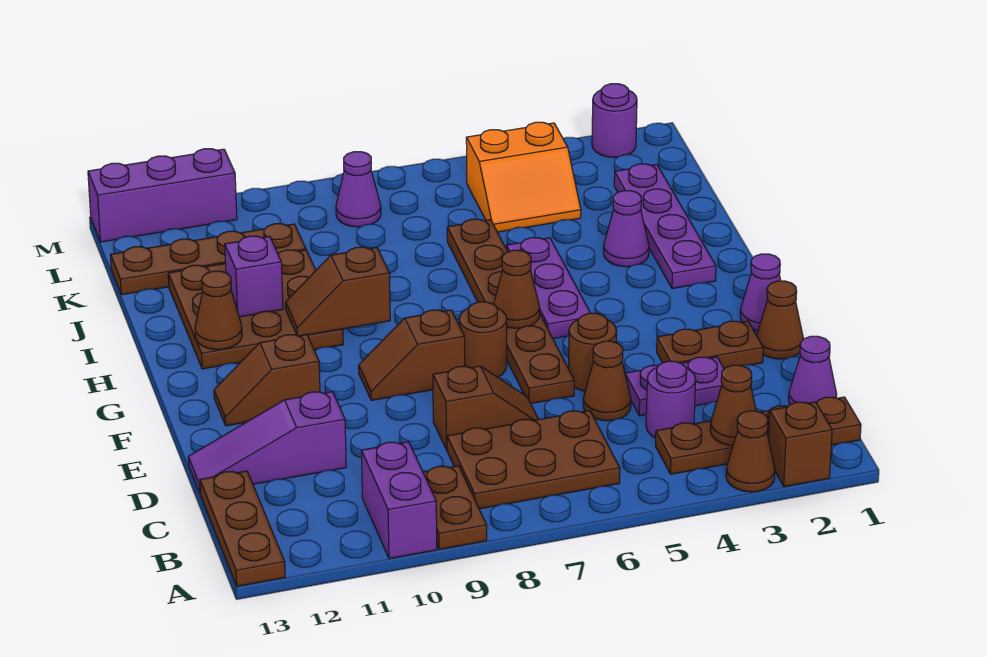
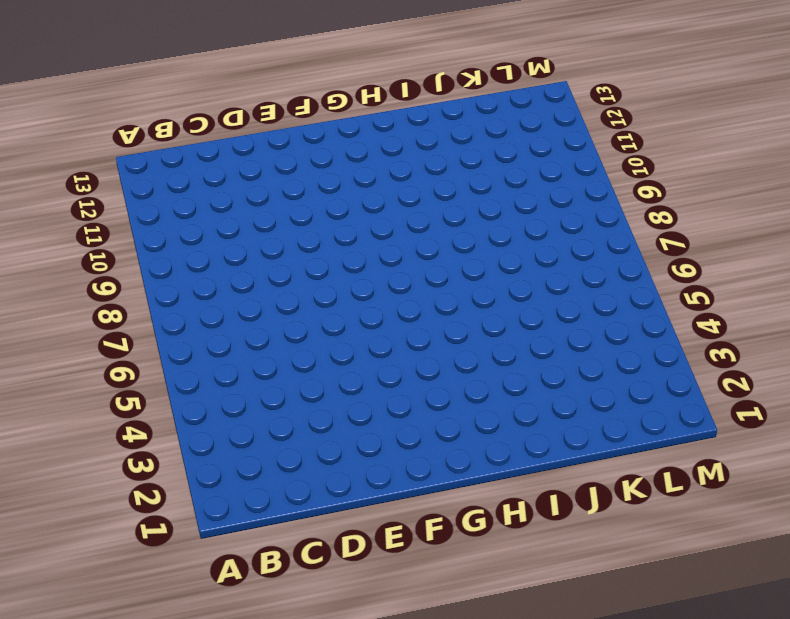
none -> brown brick A2 level 1
none -> brown cone A3 level 1
none -> brown plate A9:B9 level 1
none -> purple brick A10:B10 level 1

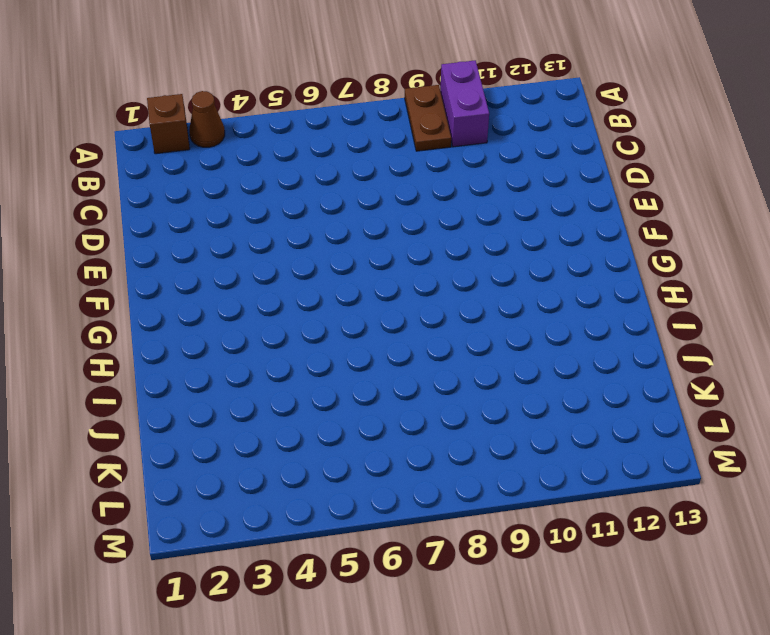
none -> brown plate A13:C13 level 1
none -> brown plate B1:B4 level 1
none -> brown plate B6:C8 level 1
none -> purple cone C1 level 1

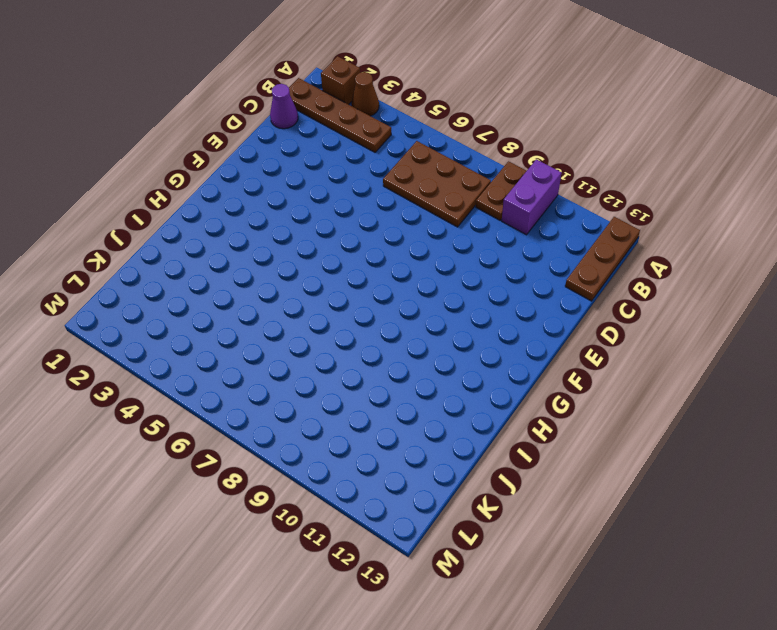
none -> purple round brick C4 level 1
none -> purple plate D3:D4 level 1
none -> brown cone D5 level 1
none -> brown slope D7:D8 level 1 top 8

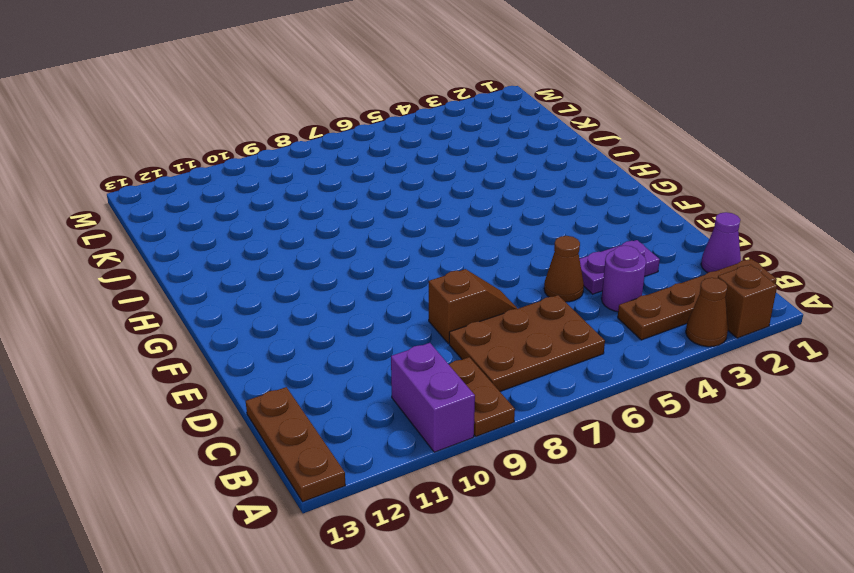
none -> purple slope D11:D13 level 1 top 11
none -> brown cone E1 level 1
none -> brown plate E2:E3 level 1
none -> brown round brick E5 level 1

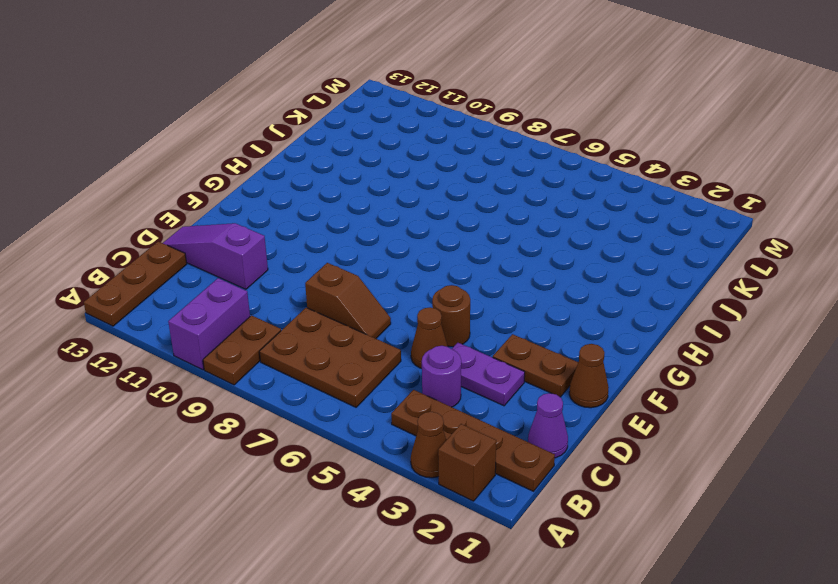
none -> brown plate E6:J6 level 1
none -> purple cone F1 level 1
none -> brown round brick F7 level 1
none -> brown slope F8:F9 level 1 top 8

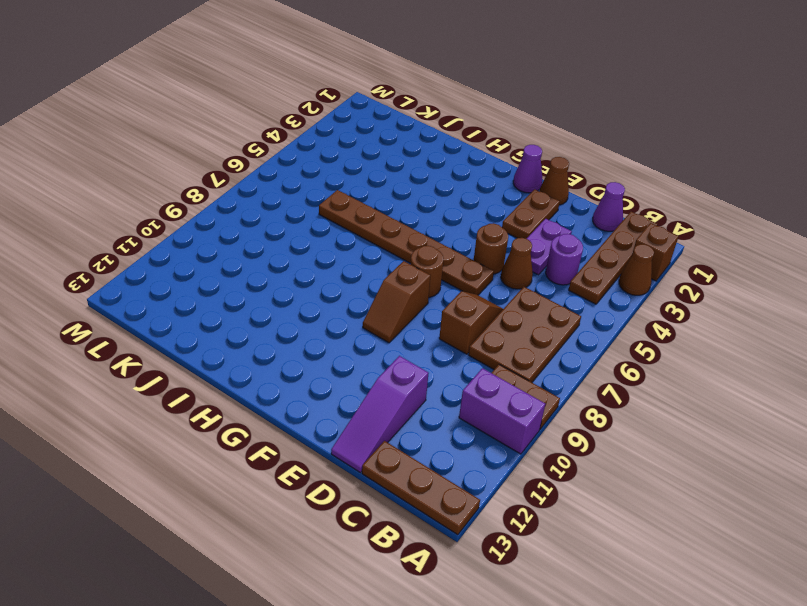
none -> brown slope F11:F12 level 1 top 11
none -> purple plate G5:I5 level 1
none -> purple plate H2:K2 level 1
none -> brown plate H10:J12 level 1

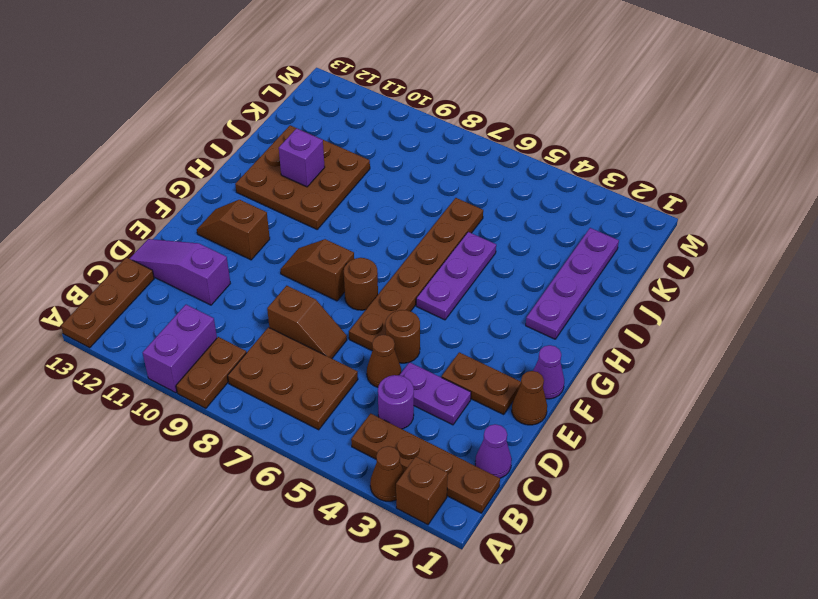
none -> purple cone I3 level 1
none -> orange slope K4:L5 level 1 top L
none -> brown plate K10:K13 level 1
none -> purple cone L8 level 1

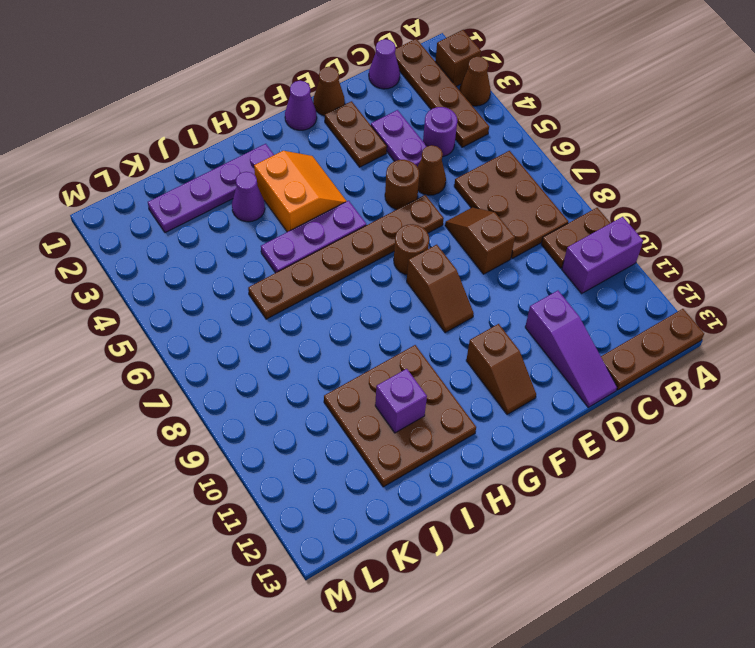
orange slope G3:H4 level 1 top H -> orange slope K4:L5 level 1 top L
none -> brown plate K10:K13 level 1
none -> purple cone L8 level 1
none -> purple round brick M2 level 1
none -> purple brick M11:M13 level 1

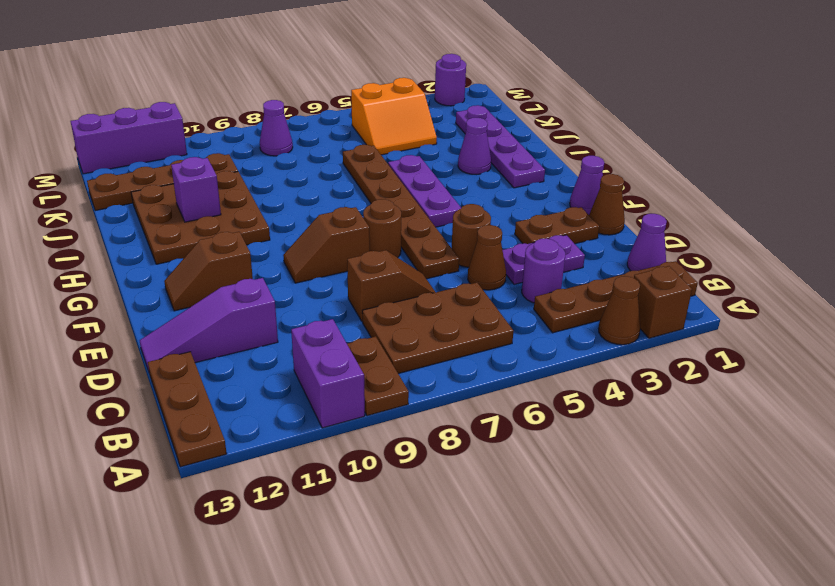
none -> brown cone B3 level 2
none -> brown cone G6 level 2
none -> brown slope H9:H10 level 2 top 9
none -> brown cone H12 level 2

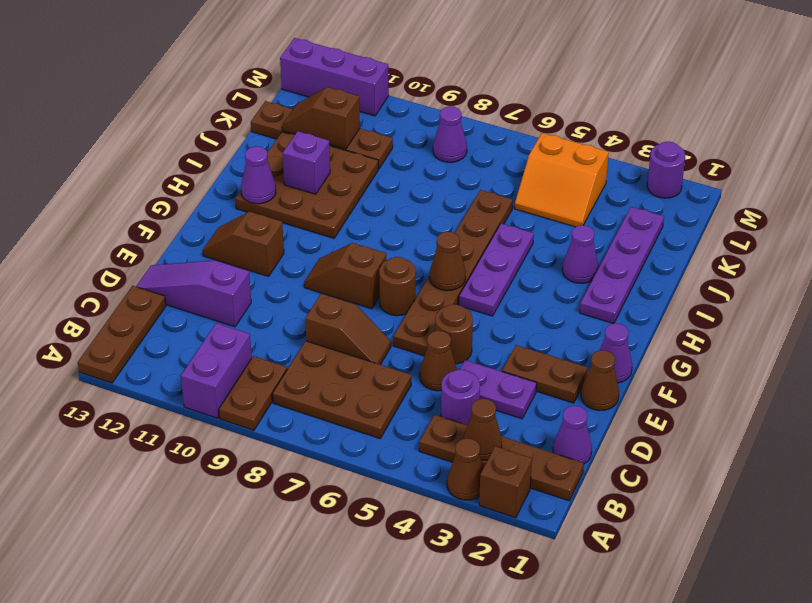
purple cone H12 level 2 -> brown cone H12 level 2
brown slope K11:K12 level 2 top 11 -> brown slope H9:H10 level 2 top 9

